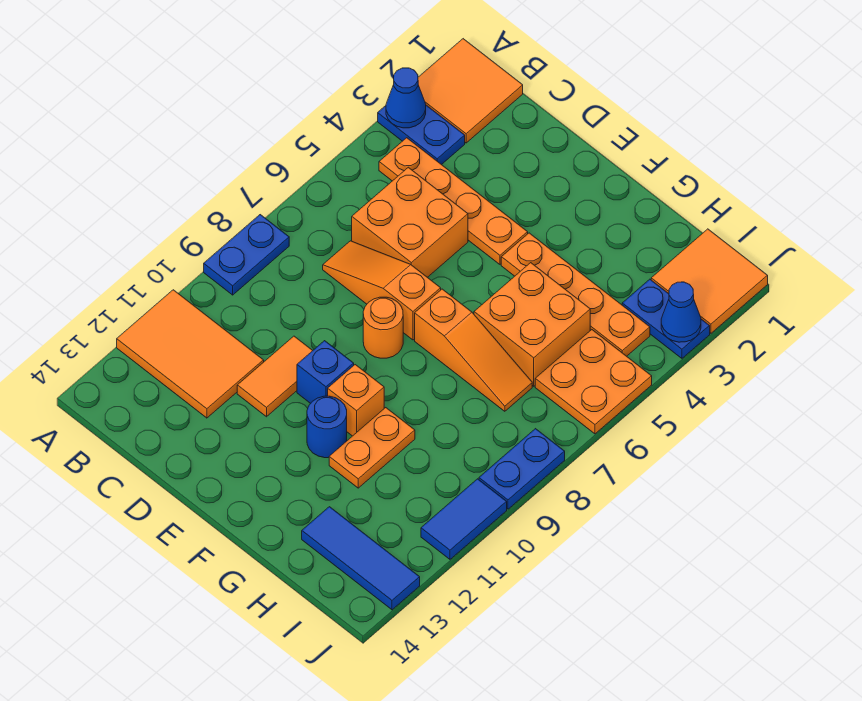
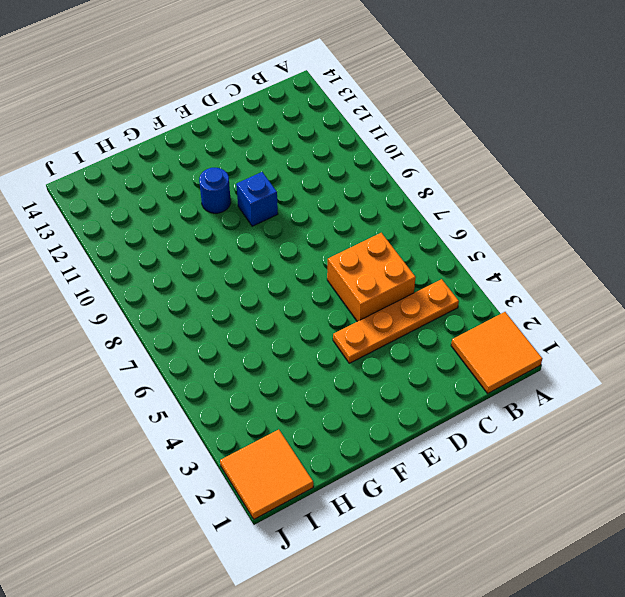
none -> blue plate A3:B3 level 1
none -> blue plate A8:A9 level 1
none -> orange tile A11:C12 level 1

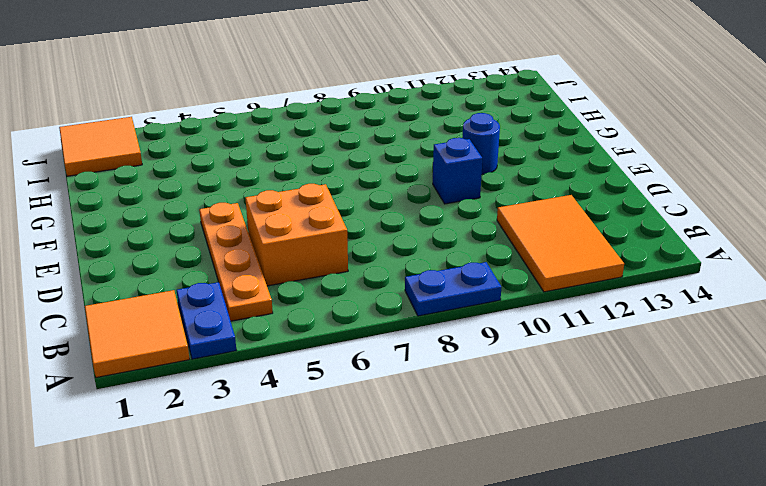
none -> orange slope C7:E7 level 1 top E
none -> orange tile D10:D11 level 1
none -> orange round brick E8 level 1

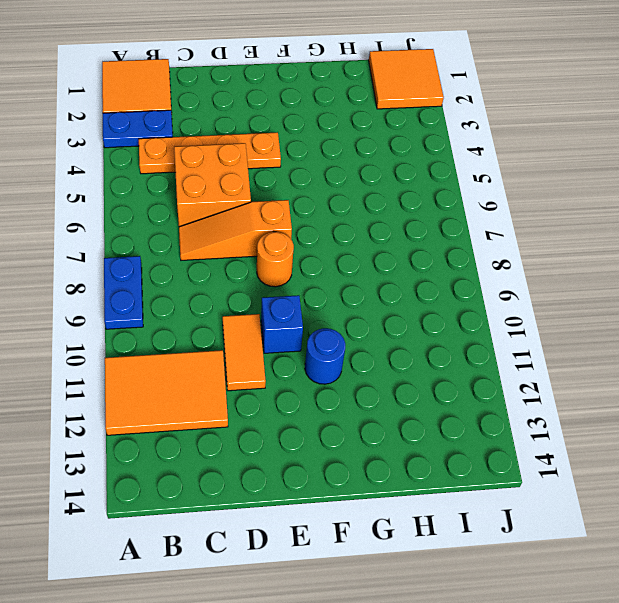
none -> orange plate F4:I4 level 1
none -> orange slope F7:H7 level 1 top F
none -> orange brick F10 level 1

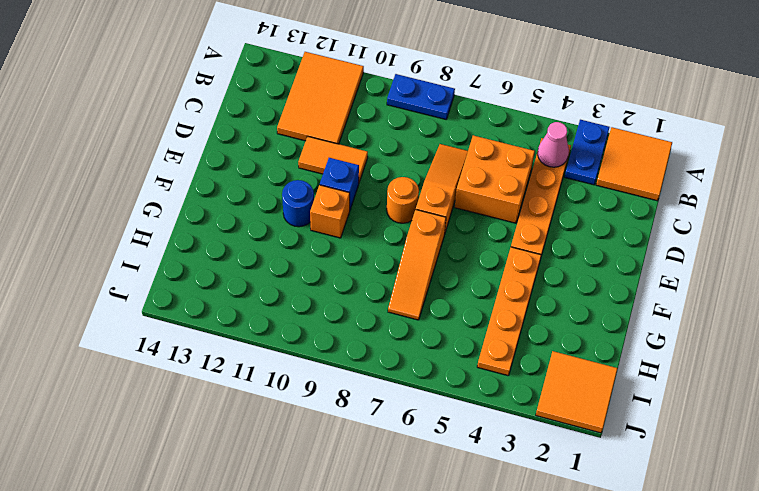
pink cone B4 level 2 -> none
none -> orange brick G5:H6 level 1
none -> orange plate G10:G11 level 1
none -> blue tile H13:J13 level 1

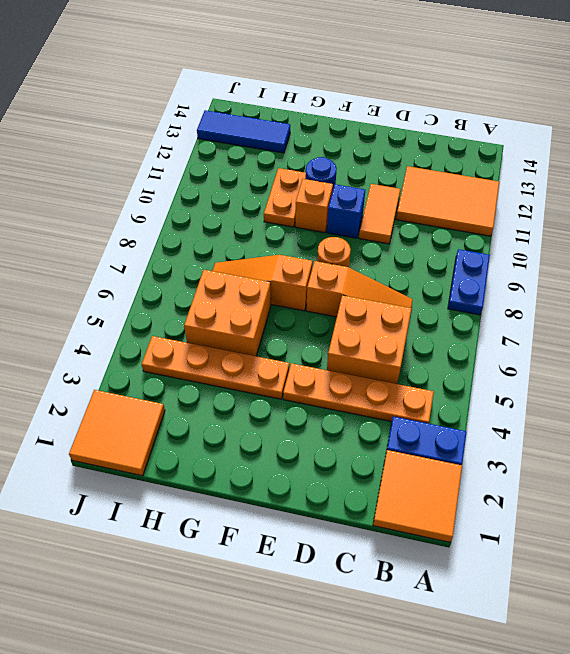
none -> blue plate I3:J3 level 1
none -> orange plate I5:J6 level 1
none -> blue plate J8:J9 level 1

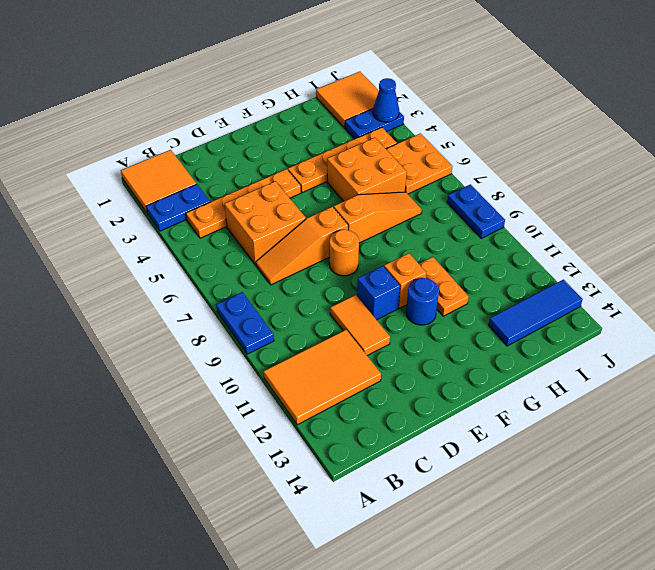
none -> blue tile J10:J11 level 1
none -> blue cone A3 level 2

